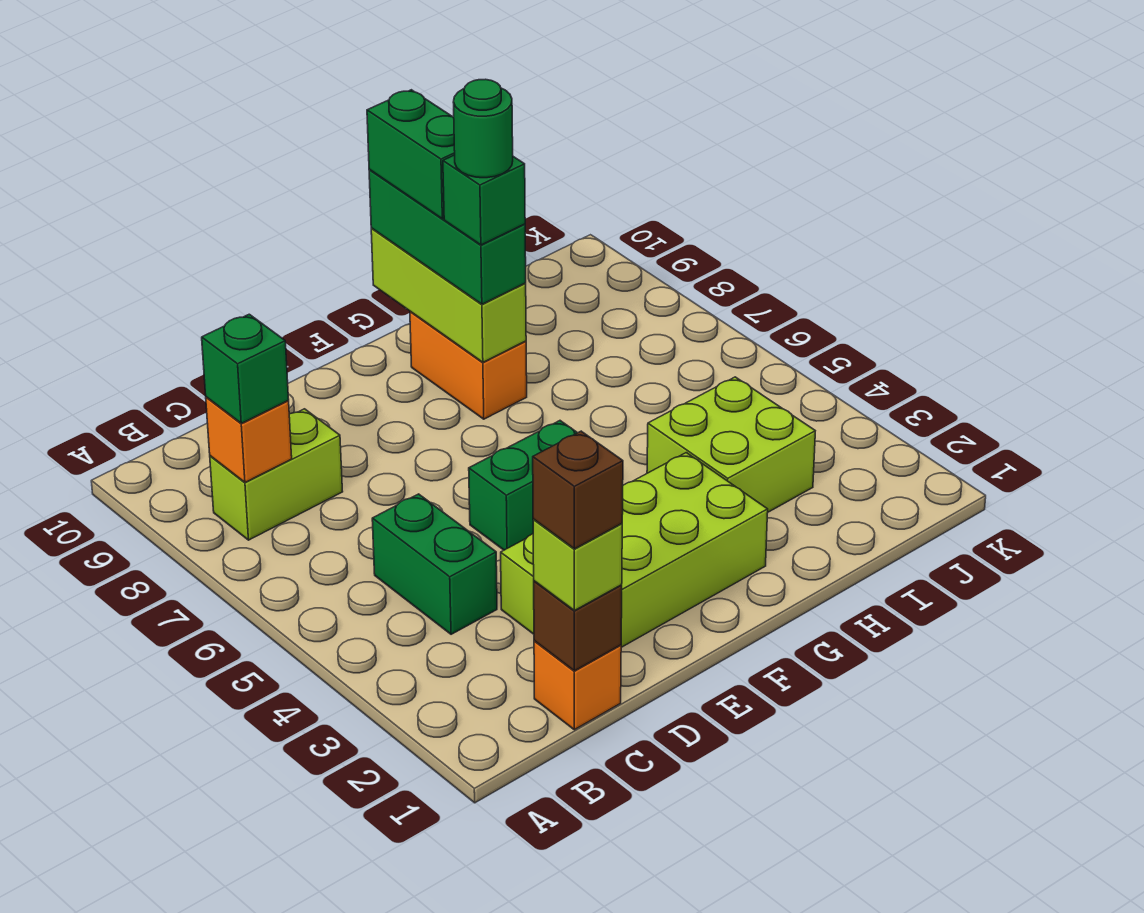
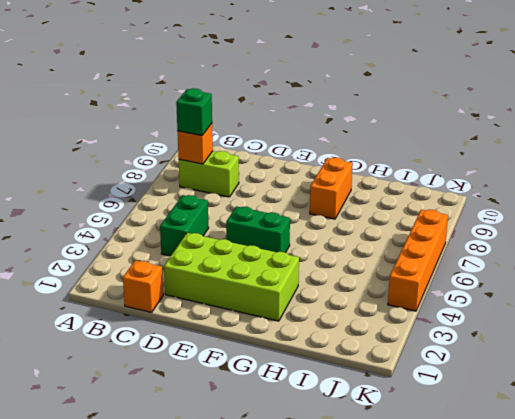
orange brick K4:K7 level 1 -> none
none -> lime brick H3:I4 level 1
none -> brown brick C1 level 2
none -> lime brick G8:G10 level 2

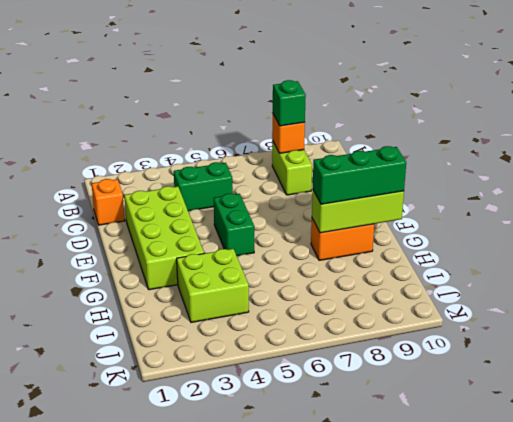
none -> brown brick C1 level 2
none -> lime brick C1 level 3
none -> brown brick C1 level 4

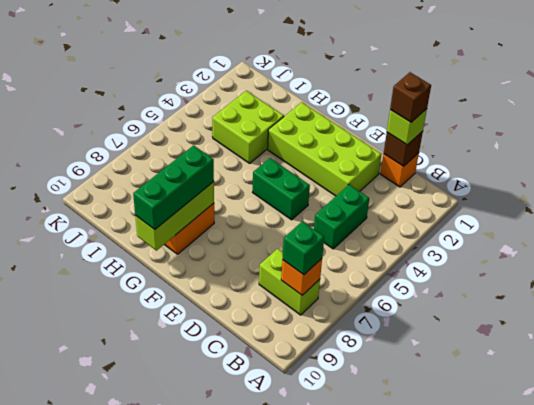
none -> green brick G8 level 4
none -> green brick G9:G10 level 4
none -> green round brick G8 level 5

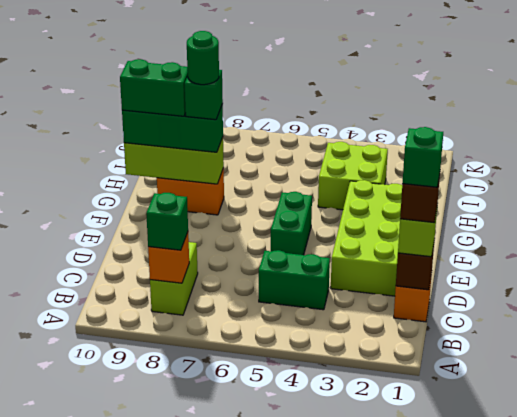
green brick C1 level 5 -> none

